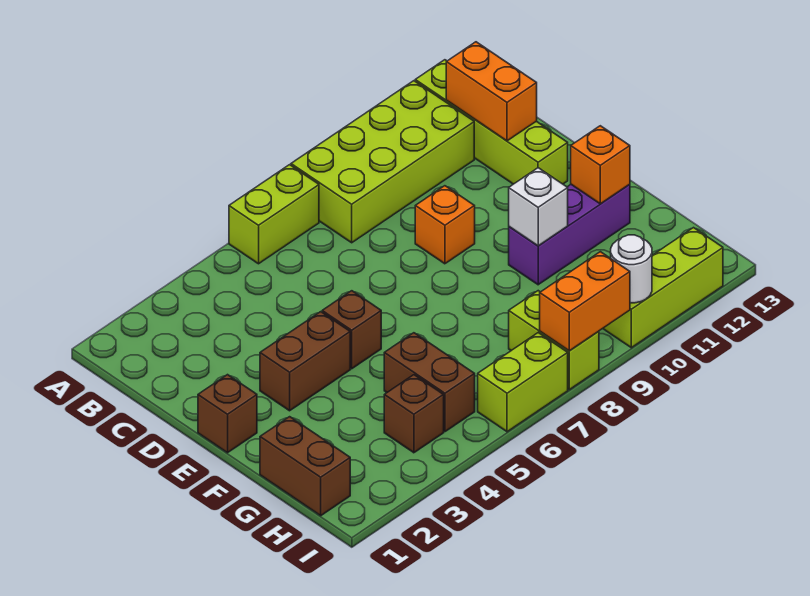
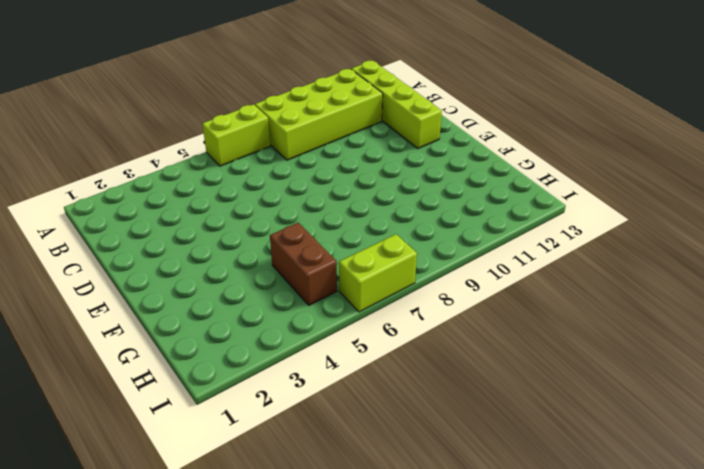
none -> orange brick D9 level 1
none -> brown brick E1 level 1
none -> brown brick E3:E4 level 1

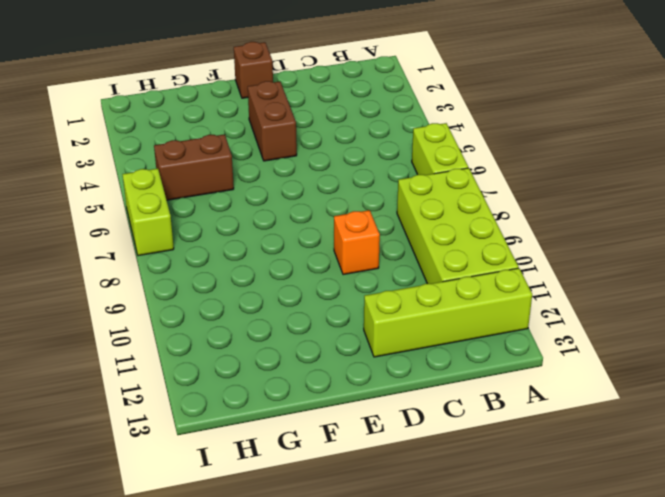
none -> brown brick E5 level 1
none -> purple brick F10:F12 level 1
none -> brown brick G1:H1 level 1

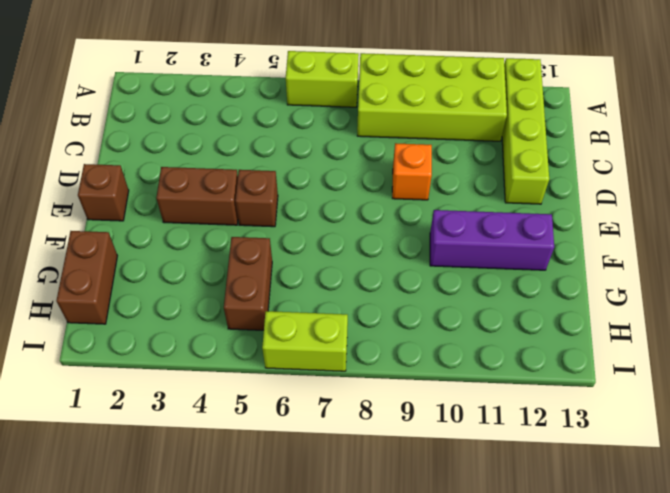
none -> brown brick H4 level 1
none -> lime brick H8:I8 level 1
none -> lime brick I10:I12 level 1

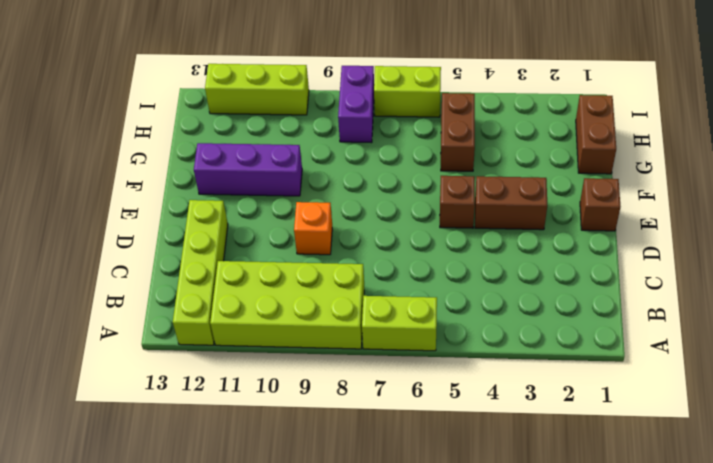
purple brick H8:I8 level 1 -> lime brick H8:I8 level 1
none -> brown brick H4 level 1
none -> orange brick B12:C12 level 2
none -> white brick F10 level 2

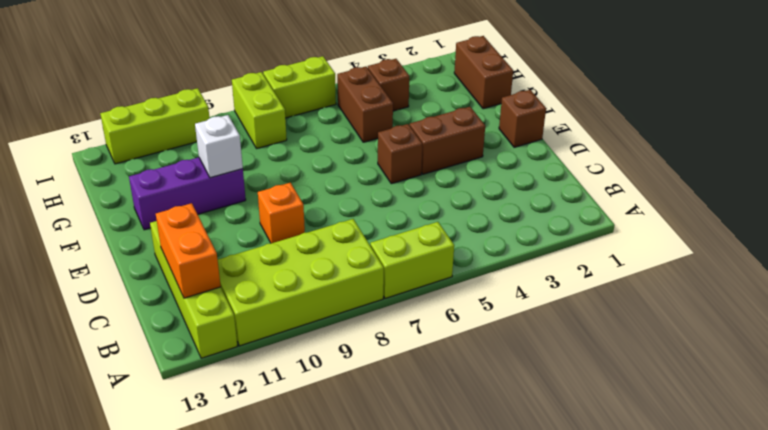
none -> orange brick F12 level 2
none -> orange brick I8:I9 level 2
none -> white round brick I10 level 2

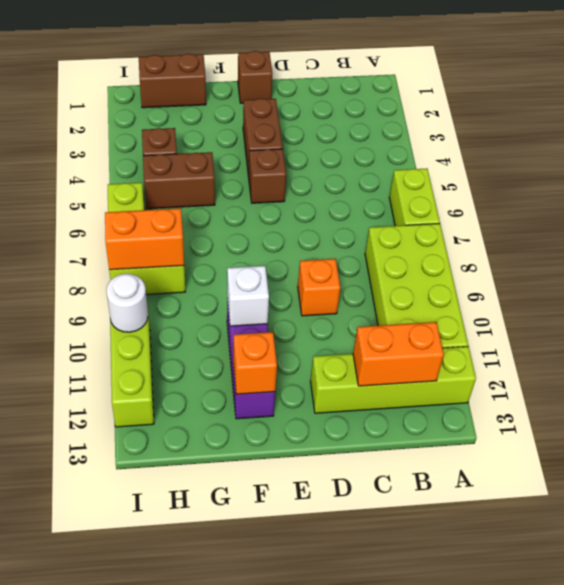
orange brick H8:I8 level 2 -> orange brick I8:I9 level 2

